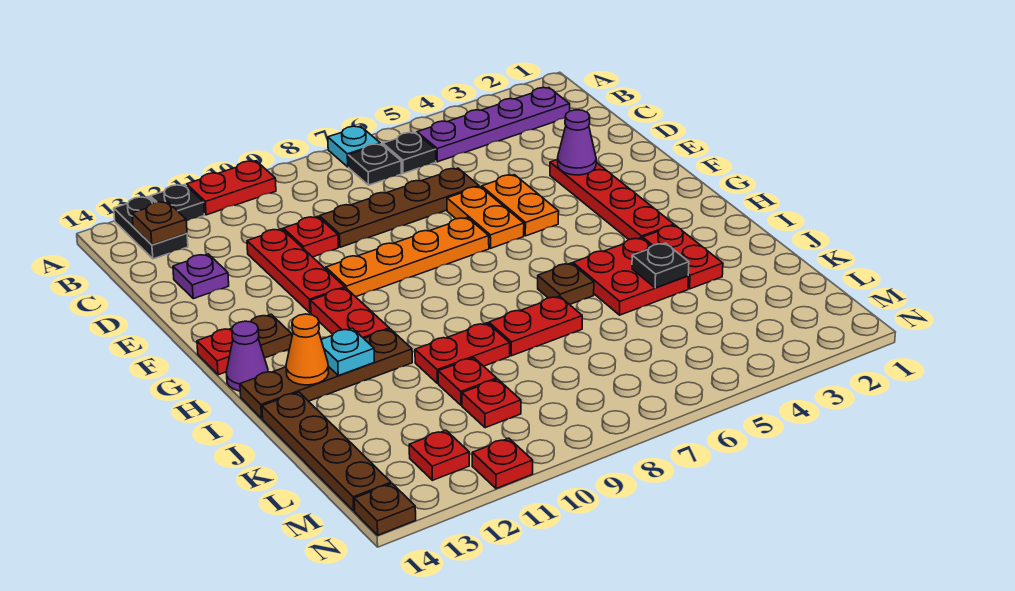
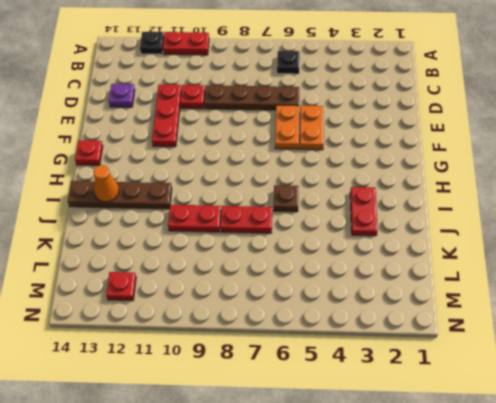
none -> cyan plate A7 level 1
none -> black plate A13:B13 level 1
none -> purple plate B2:B5 level 1
none -> black plate B7 level 1

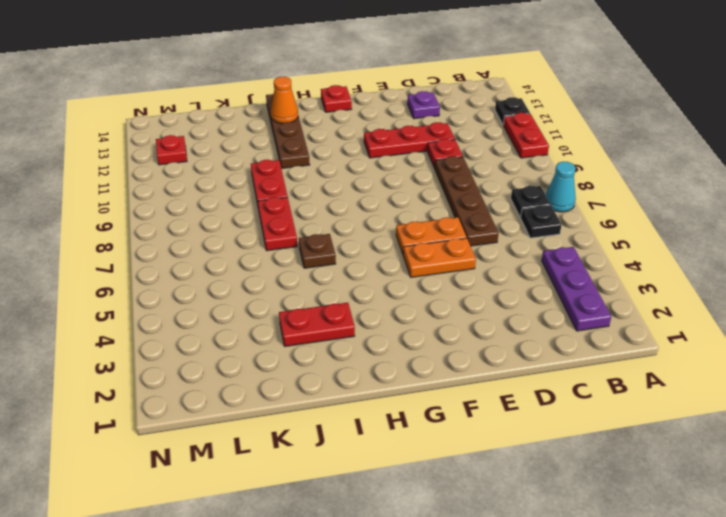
cyan cone A7 level 1 -> cyan plate A7 level 1
purple plate B2:B4 level 1 -> purple plate B2:B5 level 1
none -> black plate A13:B13 level 1
none -> red plate E3:H3 level 1
none -> orange plate F7:F10 level 1
none -> red plate G11:H11 level 1

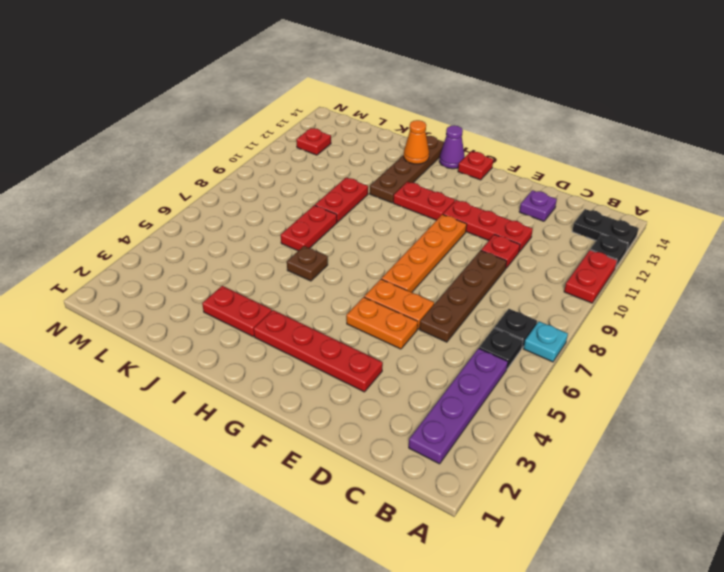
none -> brown plate G13 level 1
none -> red plate I4:J5 level 1
none -> brown plate J14:M14 level 1
none -> red plate K10 level 1

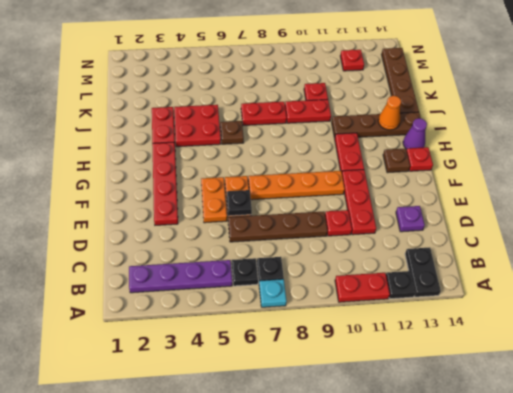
black plate E6 level 2 -> black plate J4 level 2
none -> red plate L10 level 1
none -> red plate N11 level 1
none -> brown plate N14 level 1
none -> brown plate B13 level 2

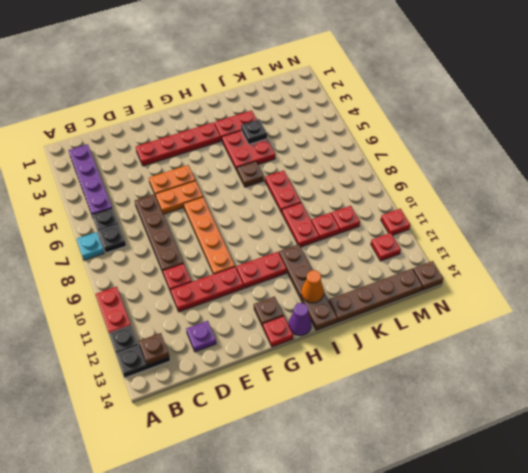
none -> purple cone E3 level 2
none -> cyan plate I12 level 2

